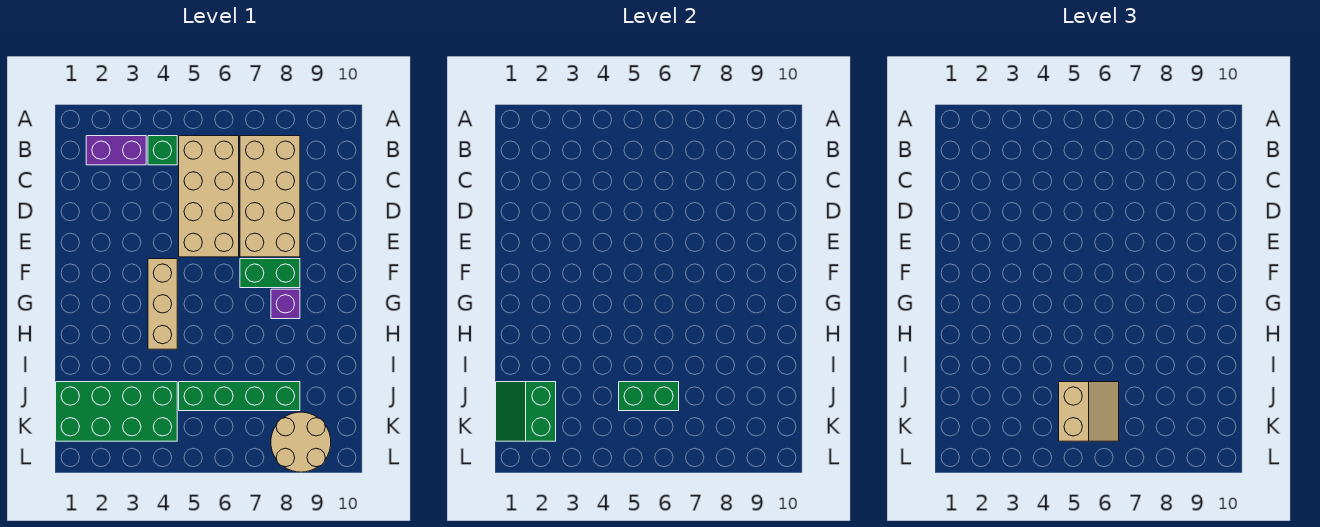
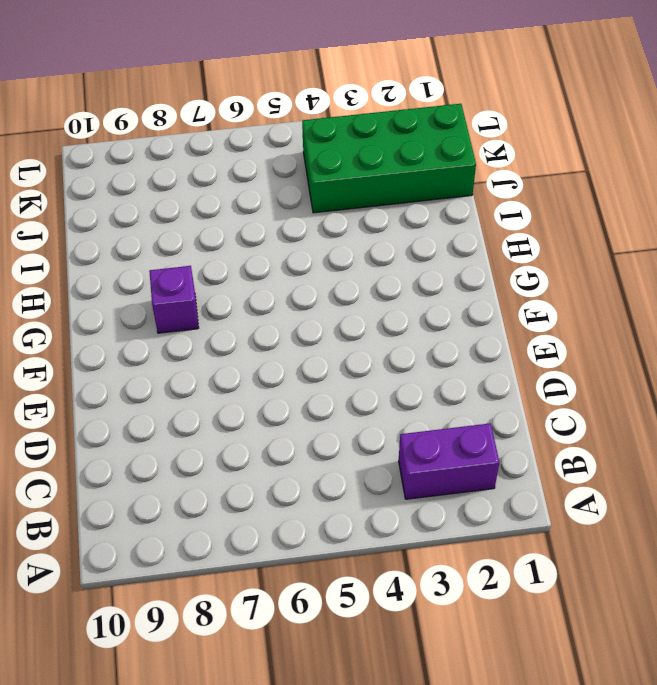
none -> green brick B4 level 1
none -> tan brick B5:E6 level 1
none -> tan brick B7:E8 level 1

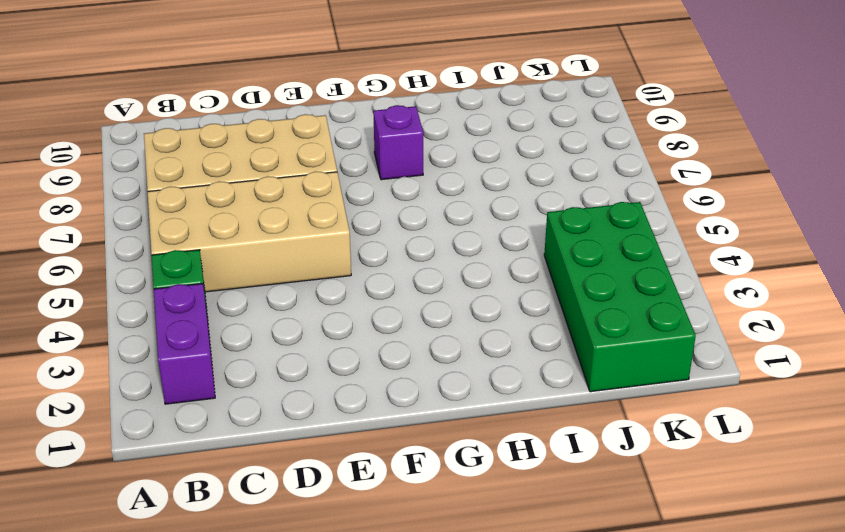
none -> tan brick F4:H4 level 1
none -> green brick F7:F8 level 1
none -> green brick J5:J8 level 1

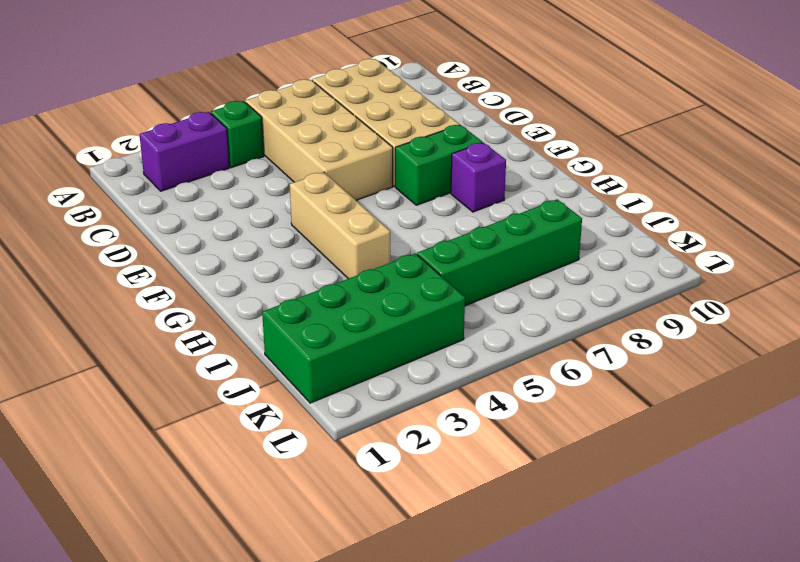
none -> tan round brick K8:L9 level 1
none -> green slope J1:K2 level 2 top 2
none -> green brick J5:J6 level 2

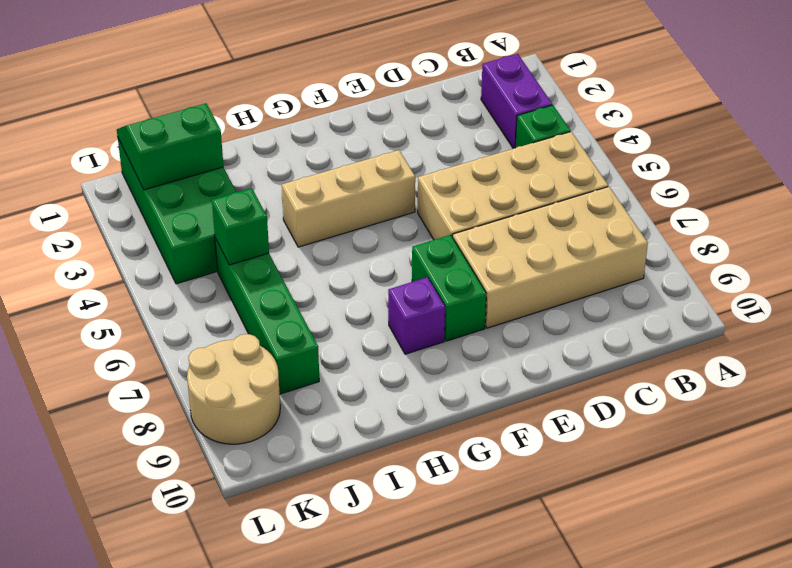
green brick J5 level 2 -> green brick J5:J6 level 2
none -> tan slope J5:K6 level 3 top 5

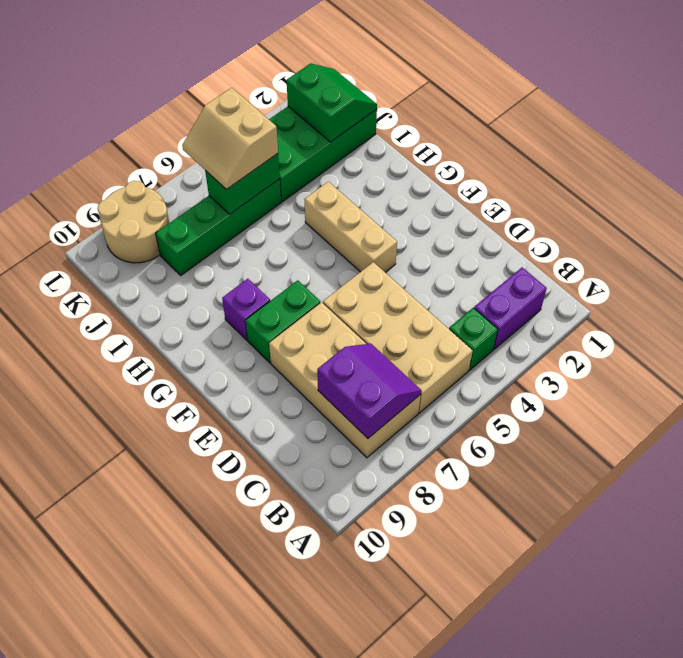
purple slope B7:C8 level 2 top 8 -> none

